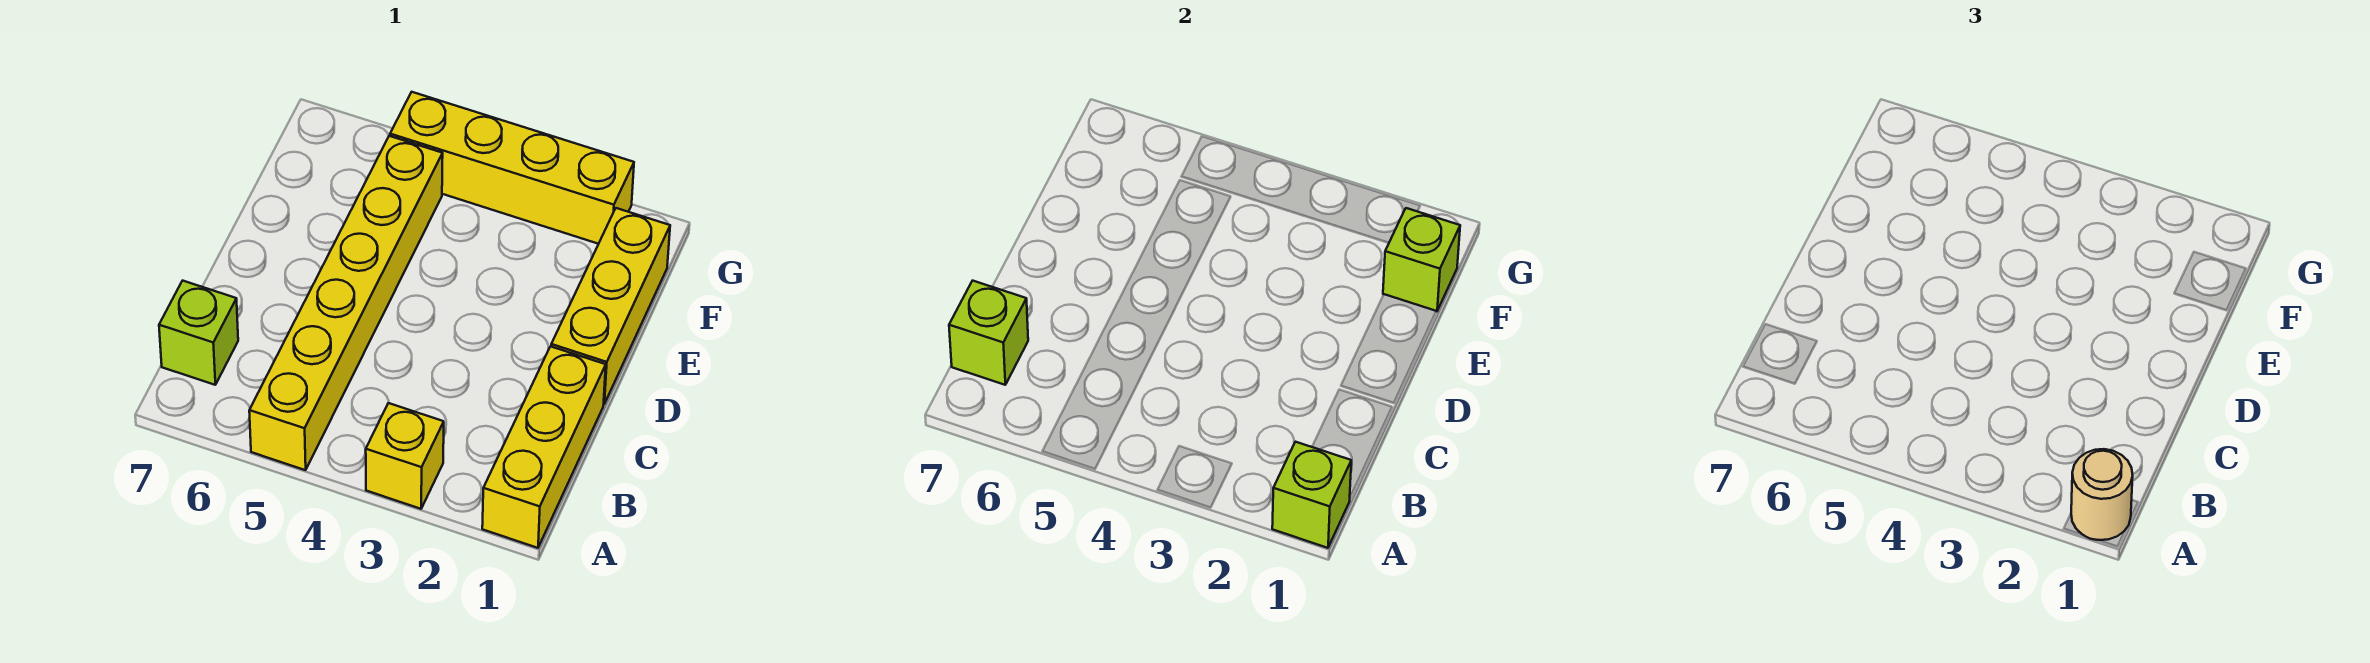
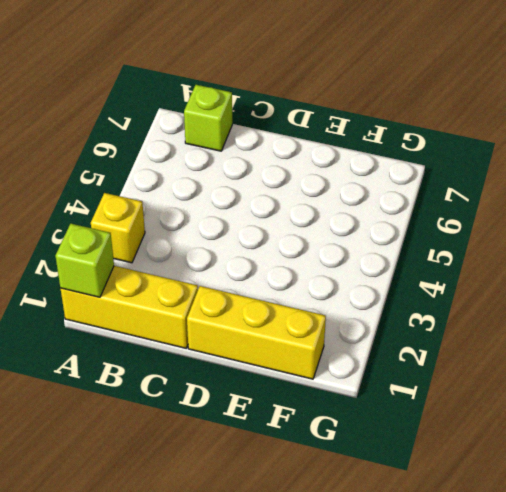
none -> yellow brick A5:F5 level 1
none -> yellow brick G2:G5 level 1

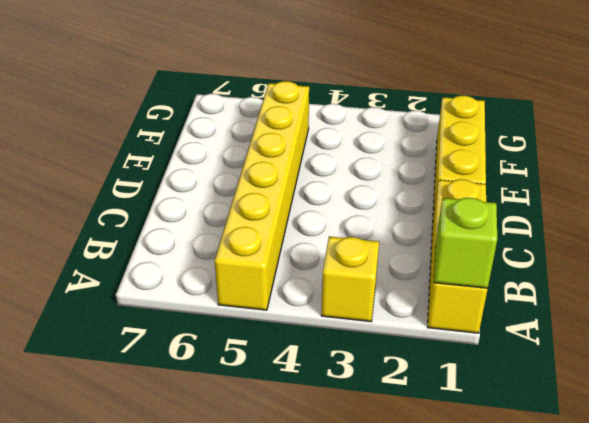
none -> lime brick B7 level 1
none -> yellow brick G2:G5 level 1

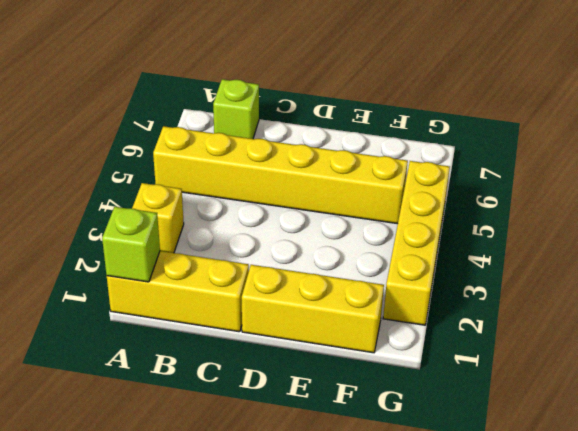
none -> lime brick B7 level 2
none -> lime brick F1 level 2

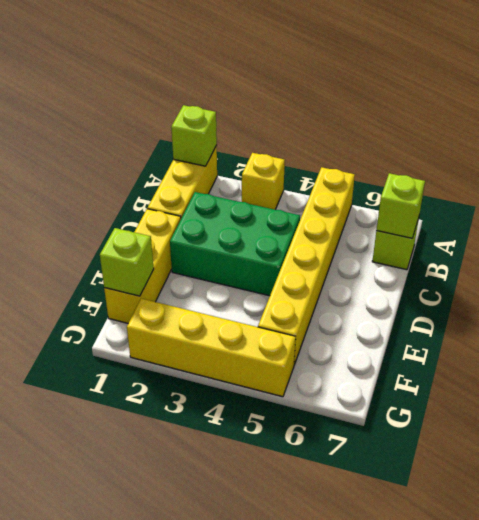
green brick C2:D4 level 1 -> none
none -> tan round brick A1 level 3

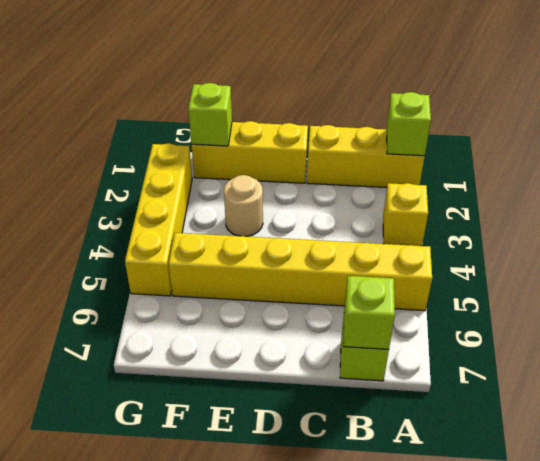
tan round brick E3 level 1 -> tan round brick A1 level 3

